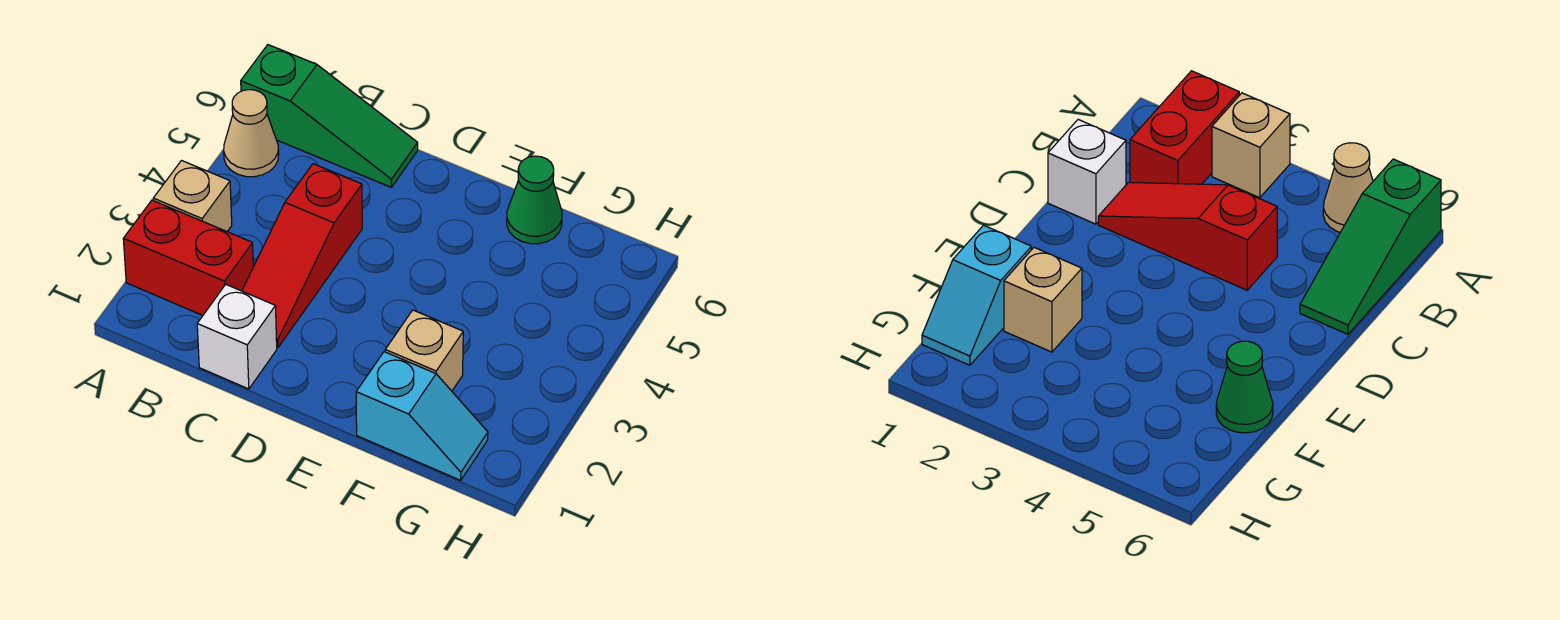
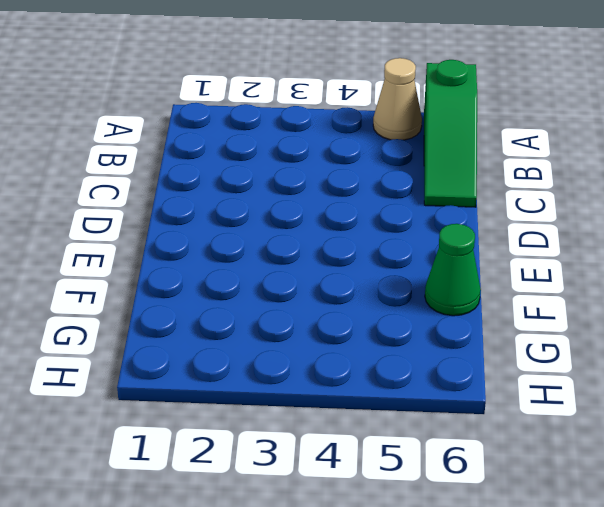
none -> red brick A2:B2 level 1
none -> tan brick A3 level 1

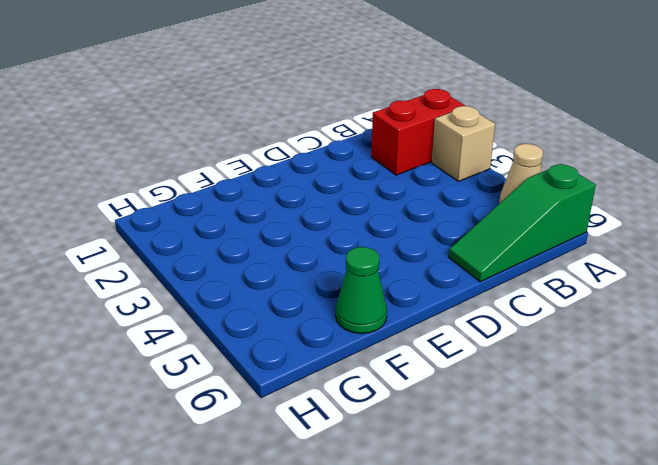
none -> white brick C1 level 1
none -> red slope C2:C4 level 1 top 4

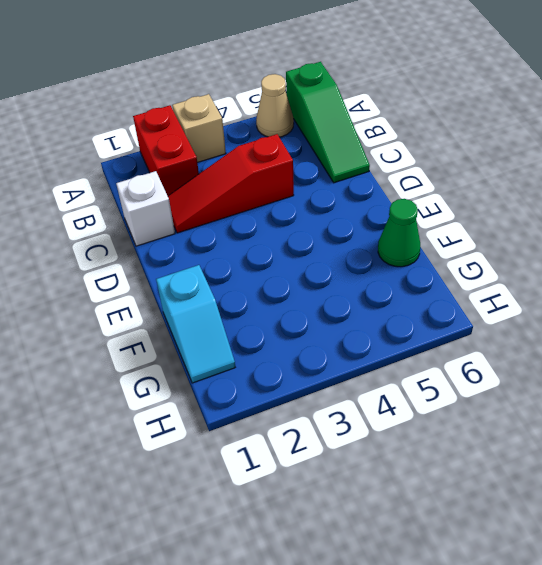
none -> tan brick F2 level 1

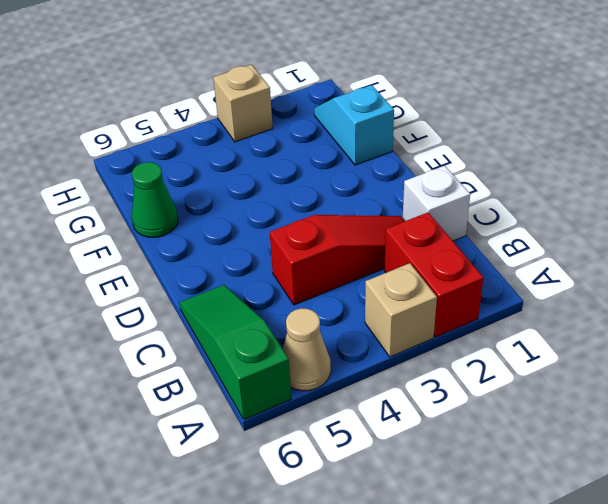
tan brick H3 level 1 -> tan brick F2 level 1

